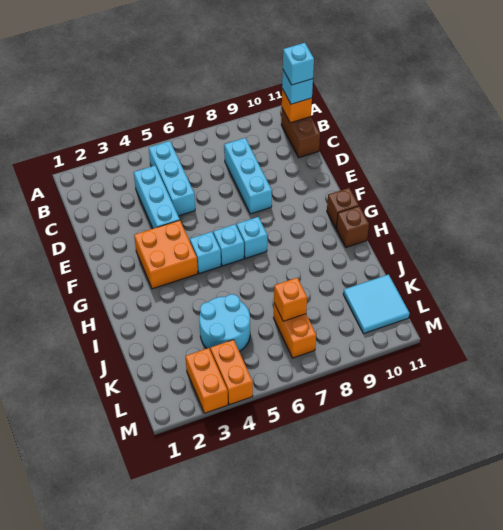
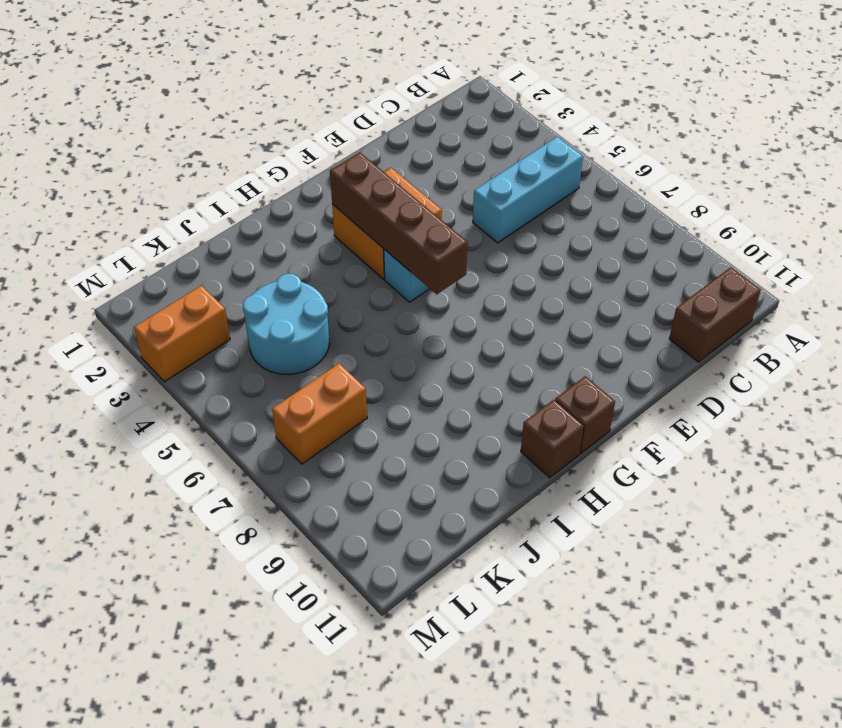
brown brick G3:G6 level 2 -> none
none -> cyan brick C4:E4 level 1
none -> cyan brick C8:E8 level 1
none -> cyan brick G6 level 1

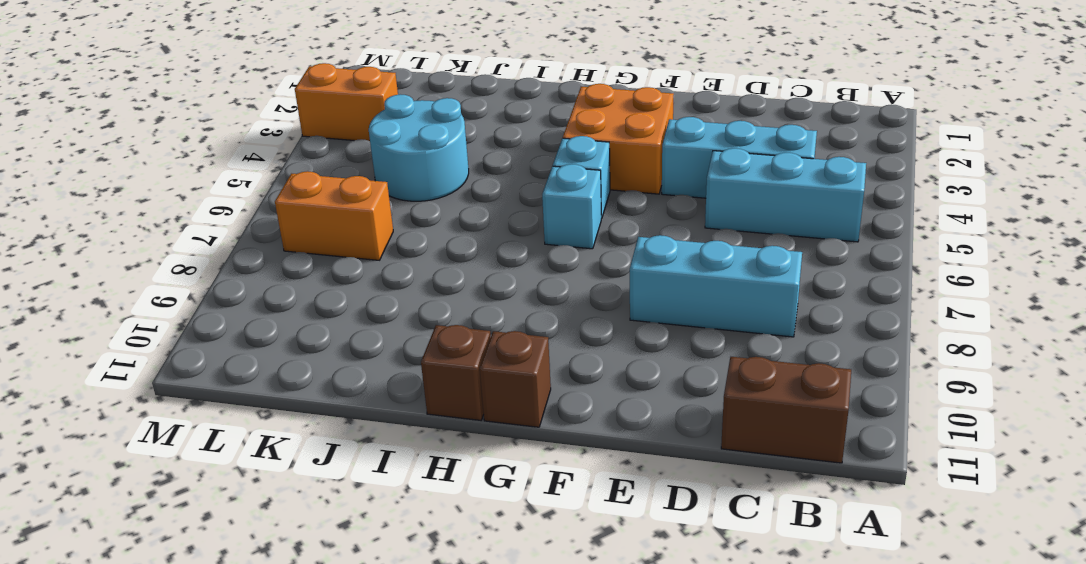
none -> cyan brick G7 level 1
none -> cyan tile K10:L11 level 1
none -> orange brick L4:M4 level 1

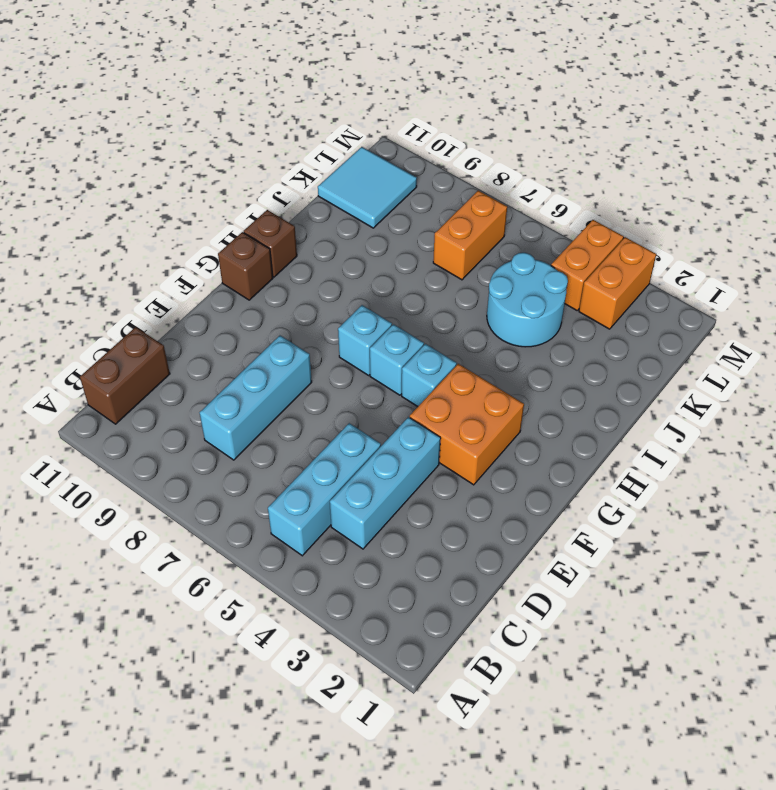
none -> orange brick B11 level 2
none -> orange brick K7 level 2
none -> cyan brick B11 level 3

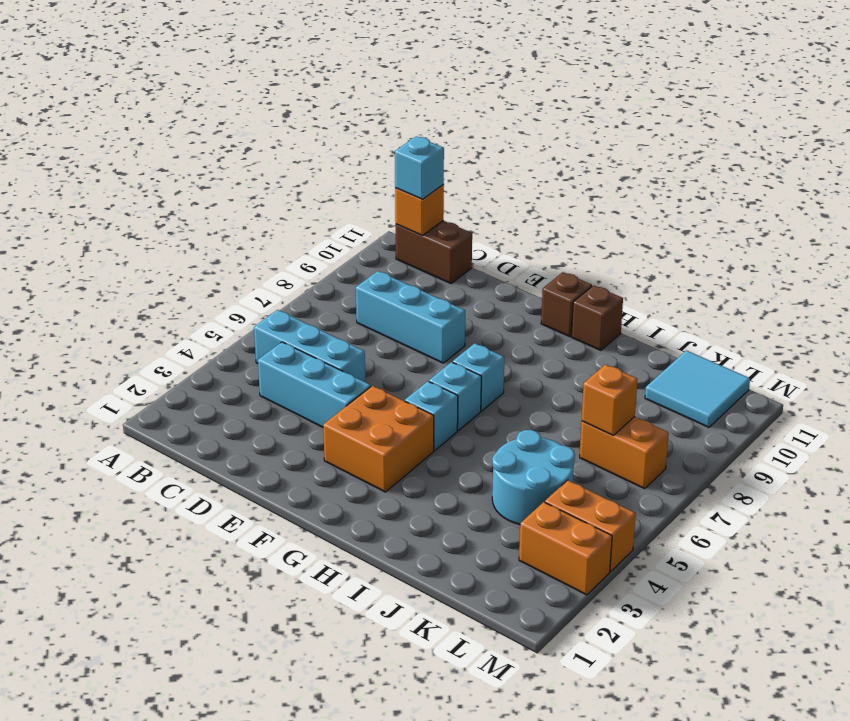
none -> cyan brick B11 level 4

